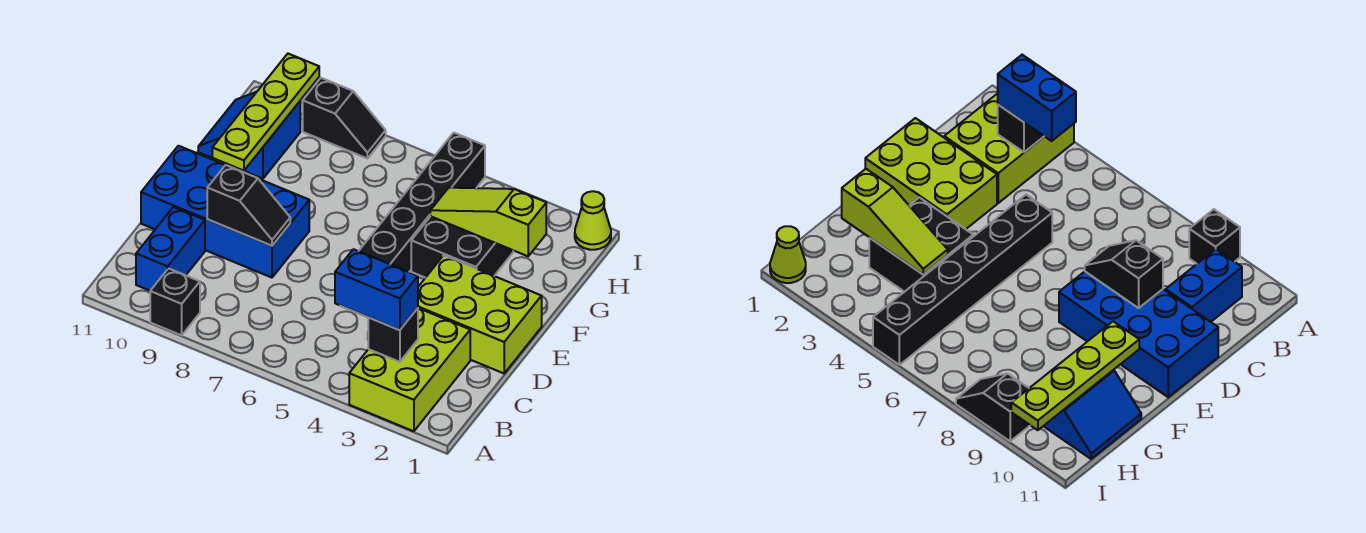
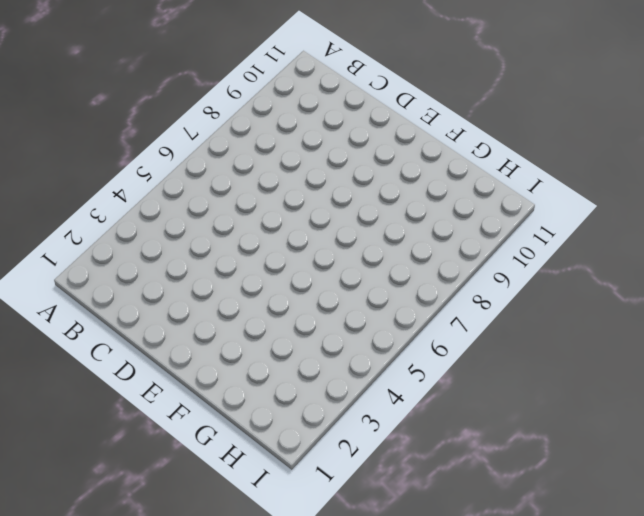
none -> lime brick A2:C3 level 1
none -> black brick A9 level 1
none -> blue brick B10:C10 level 1

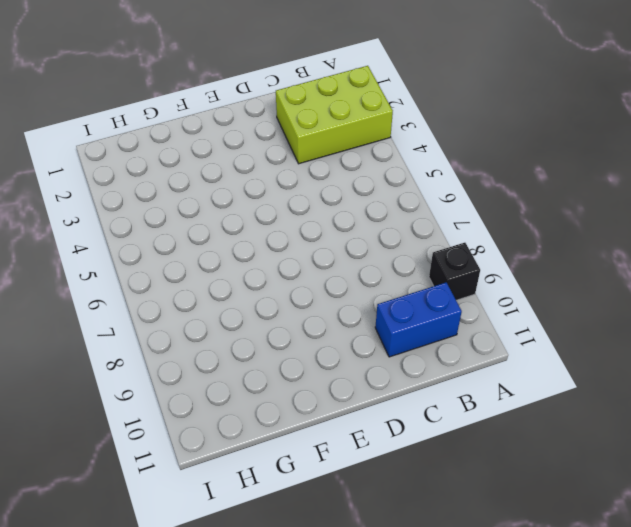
none -> lime brick D1:E3 level 1
none -> black brick D5:I5 level 1
none -> blue brick D8:E11 level 1

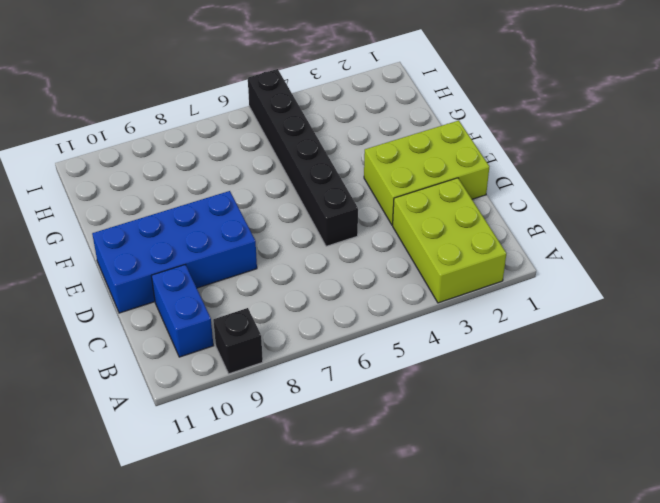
none -> black brick F3:G4 level 1
none -> blue slope G10:H11 level 1 top 10
none -> lime cone I1 level 1

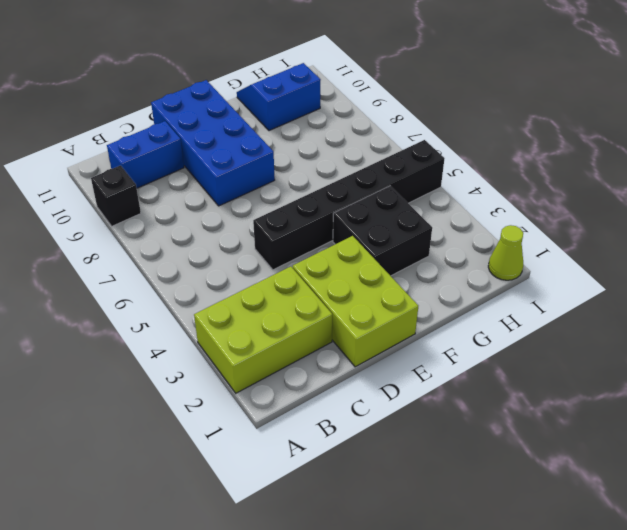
none -> black slope I8:I9 level 1 top 9
none -> black brick B3 level 2
none -> black slope D8:D9 level 2 top 9

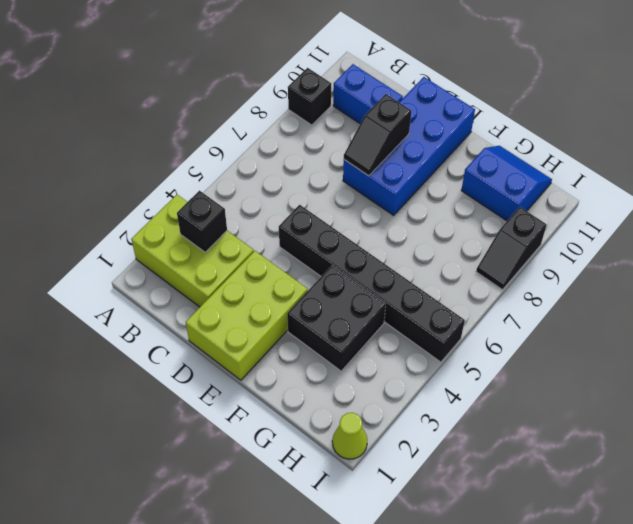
none -> lime plate F10:I10 level 2
none -> lime slope G2:G4 level 2 top 2
none -> blue brick B3:B4 level 3

